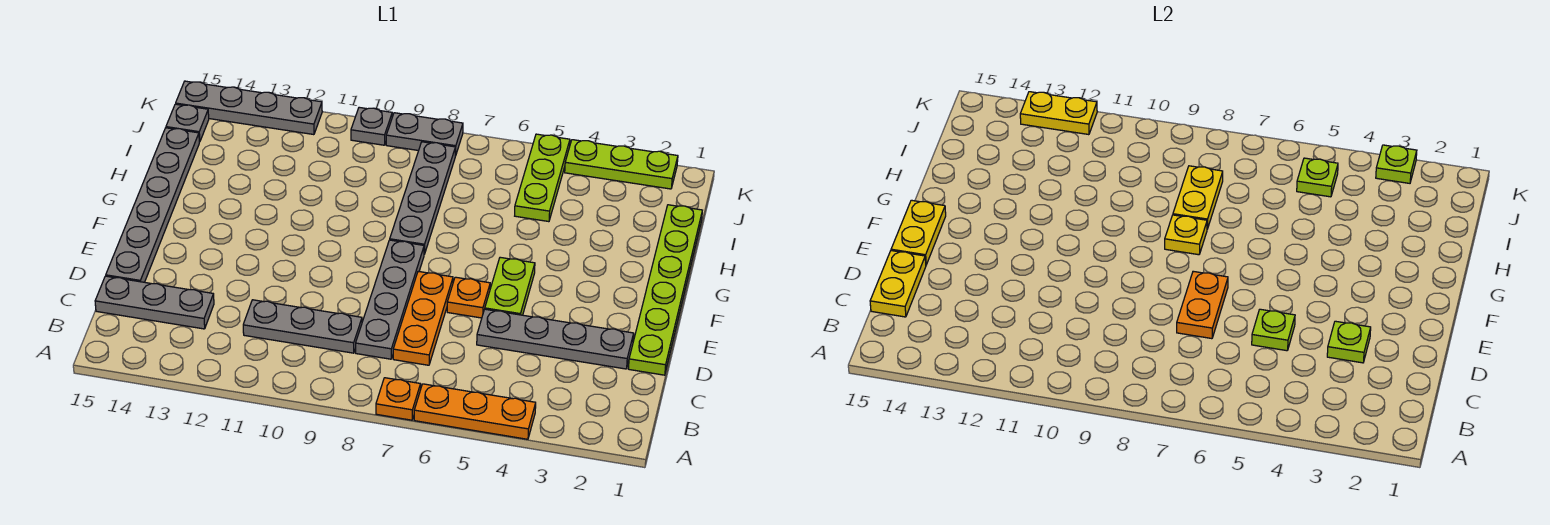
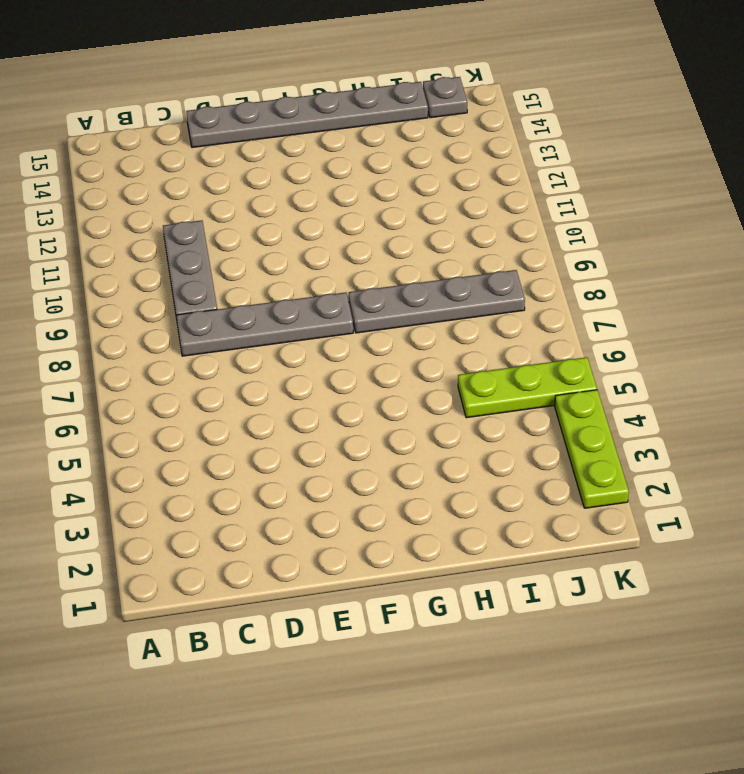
none -> orange plate A4:A6 level 1
none -> orange plate A7 level 1
none -> orange plate C7:E7 level 1

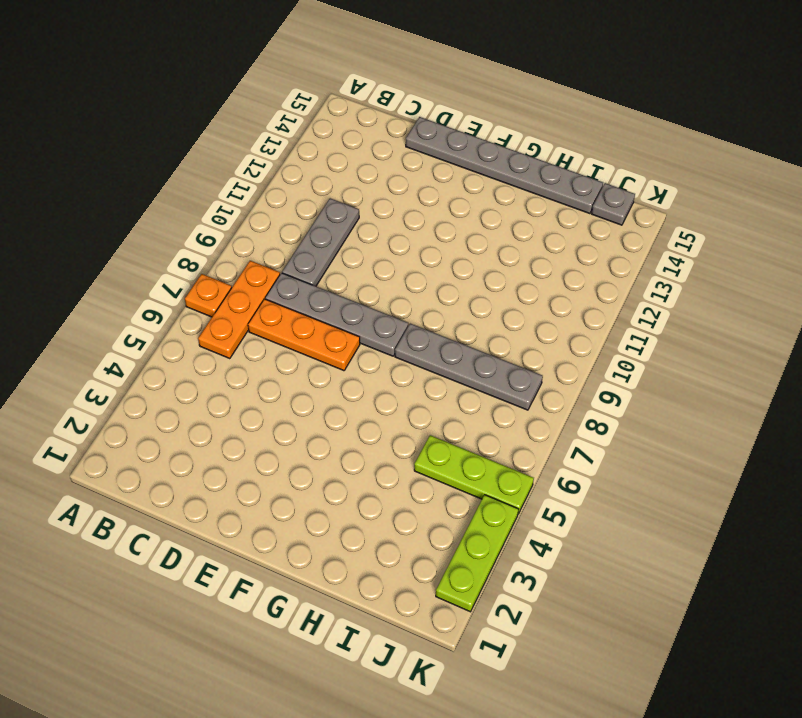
orange plate B6:B8 level 1 -> orange plate A4:A6 level 1
none -> grey plate C13:C15 level 1
none -> lime plate D1:I1 level 1
none -> grey plate D2:D5 level 1

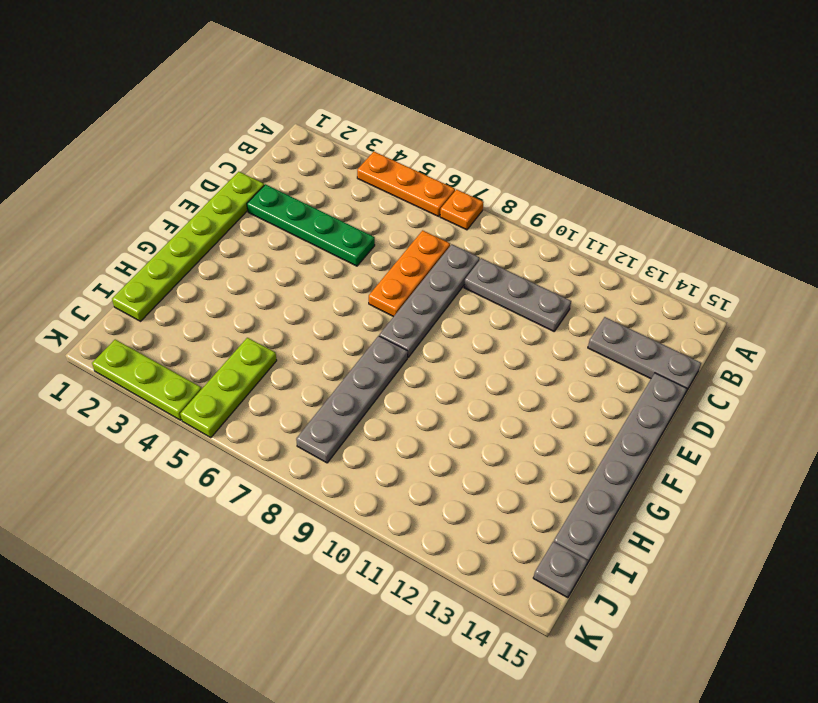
green plate D2:D5 level 1 -> grey plate D2:D5 level 1
none -> lime plate E5:F5 level 1
none -> orange plate E6 level 1
none -> grey plate K8:K9 level 1

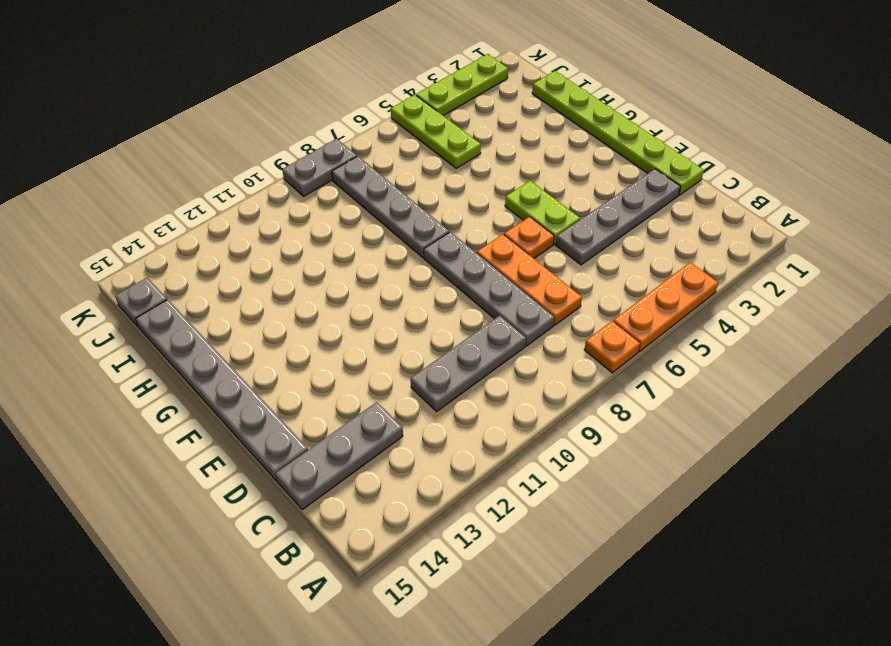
none -> grey plate K10 level 1
none -> grey plate K12:K15 level 1
none -> yellow plate C15:D15 level 2

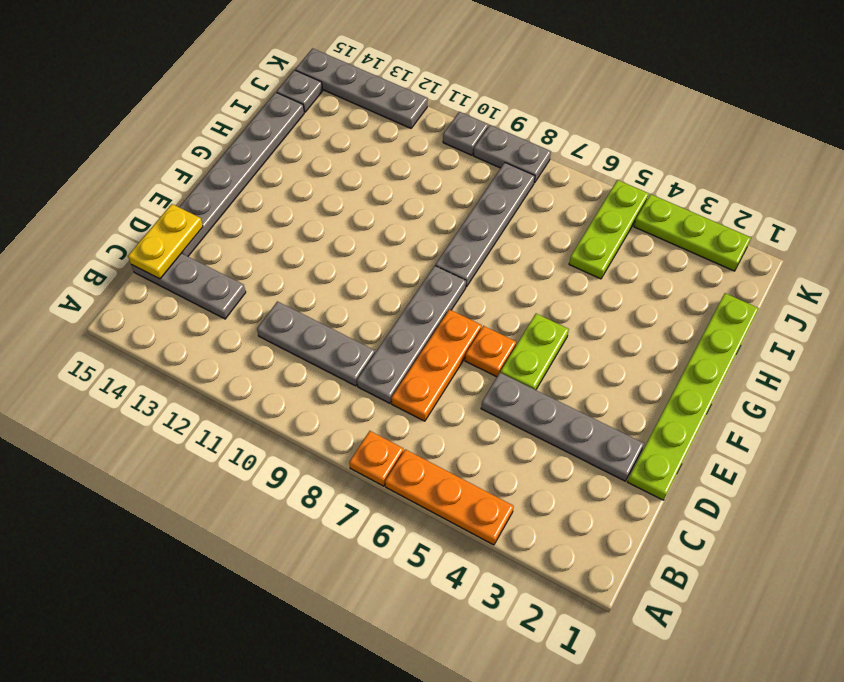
none -> lime plate D3 level 2
none -> lime plate D5 level 2
none -> orange plate D7:E7 level 2

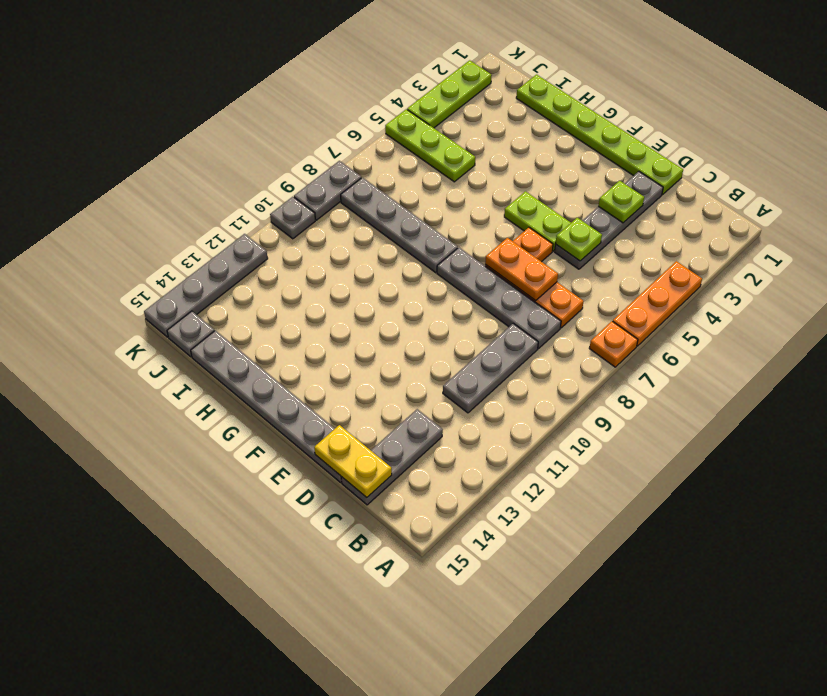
none -> yellow plate E15:F15 level 2
none -> yellow plate G8 level 2
none -> yellow plate H8:I8 level 2

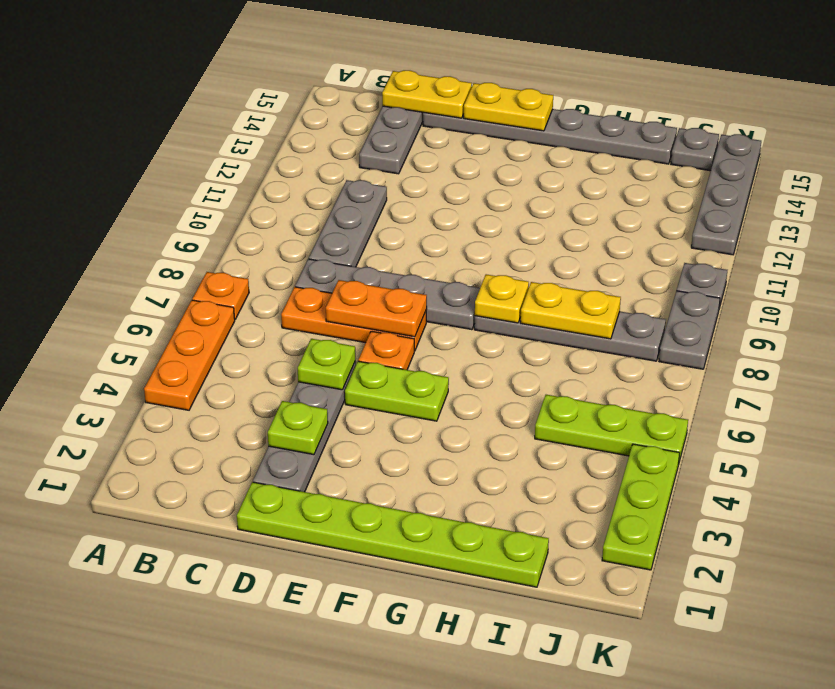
none -> lime plate J5 level 2
none -> lime plate K3 level 2
none -> yellow plate K12:K13 level 2

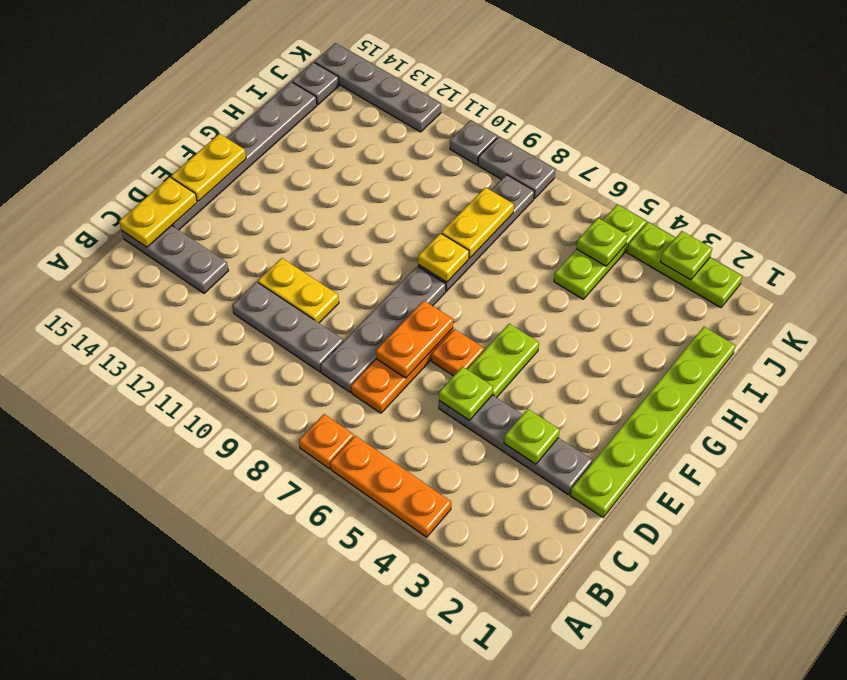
yellow plate D10:D11 level 1 -> yellow plate K12:K13 level 2

